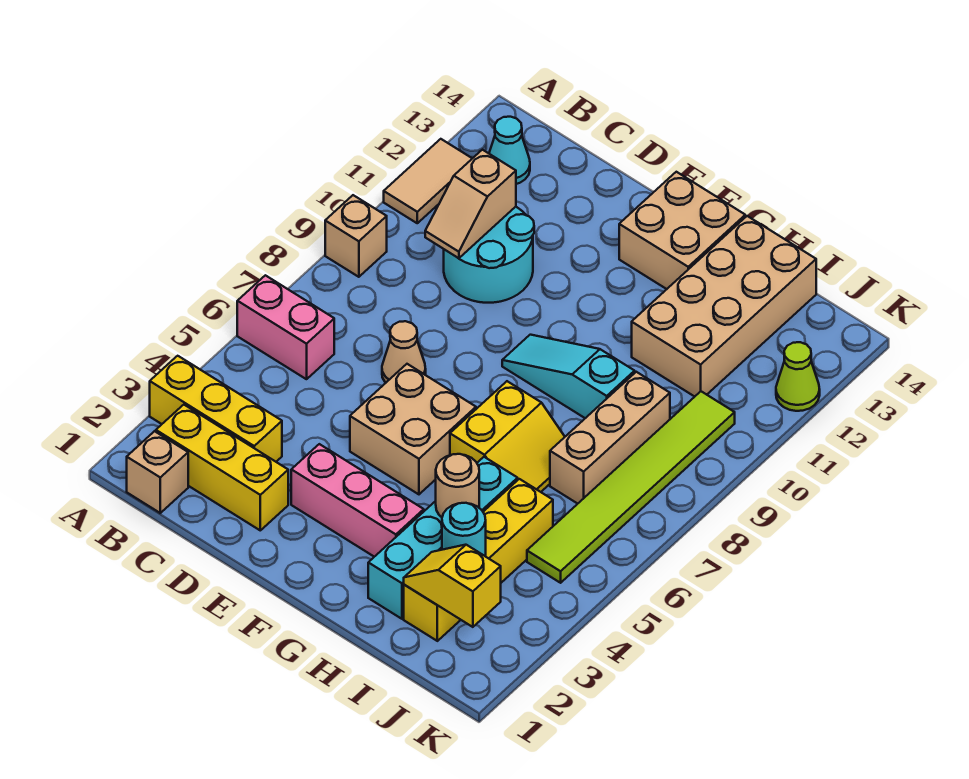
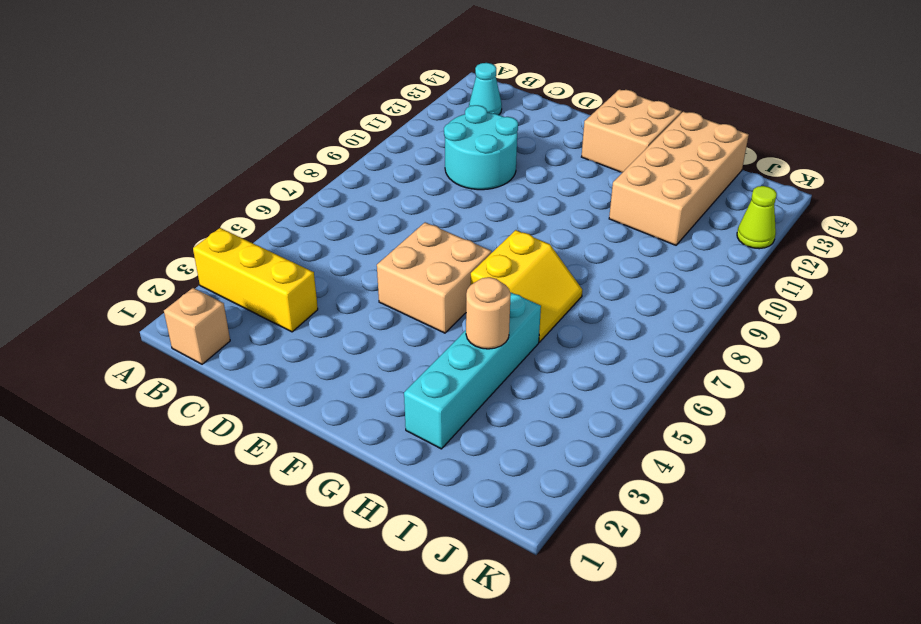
none -> pink brick A6:B6 level 1
none -> tan brick A9 level 1
none -> tan tile A11:A12 level 1

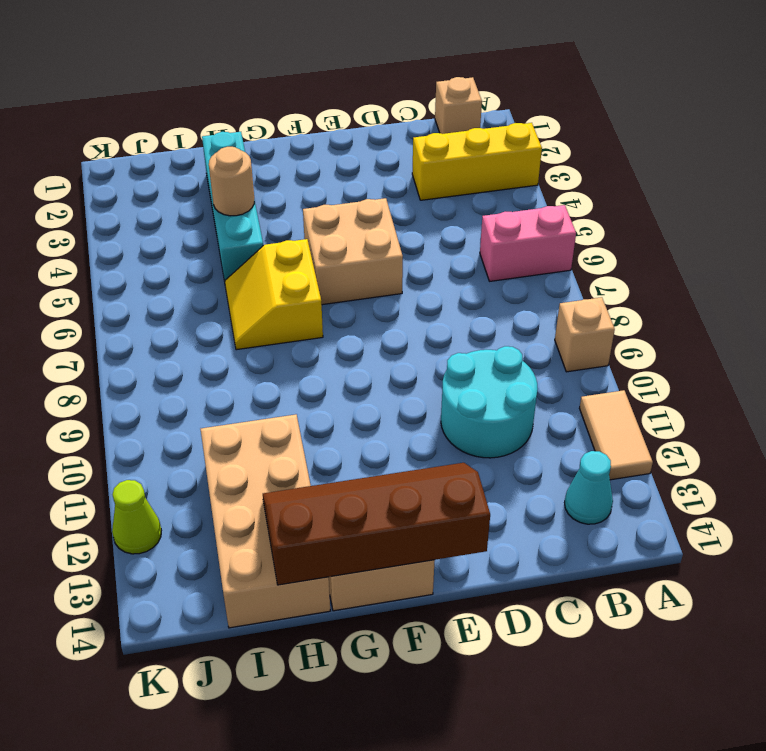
brown slope E13:H14 level 2 top 14 -> none
none -> yellow brick B2:D2 level 1
none -> tan cone D7 level 1
none -> pink brick E3:G3 level 1

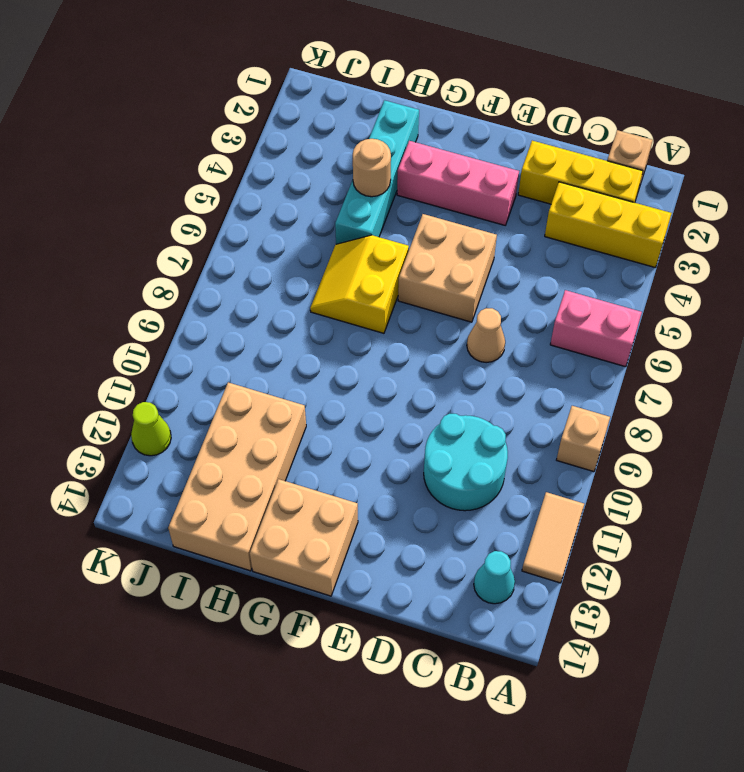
none -> cyan slope F9:H9 level 1 top H
none -> yellow brick I2:I5 level 1
none -> tan brick I7:I9 level 1

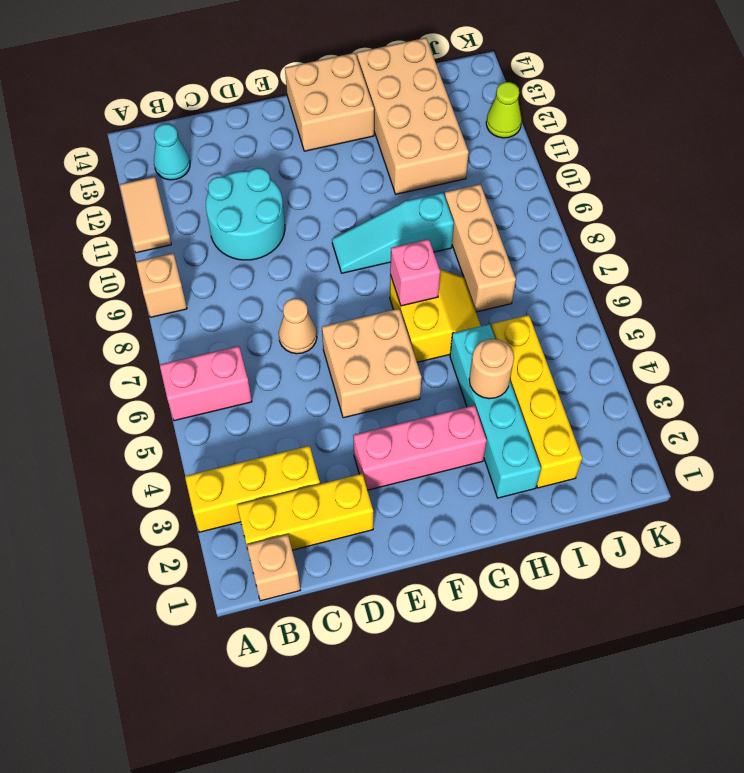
pink brick G7 level 2 -> none
none -> lime tile J5:J10 level 1
none -> tan slope C10:C11 level 2 top 11
none -> yellow slope I2:J2 level 2 top J

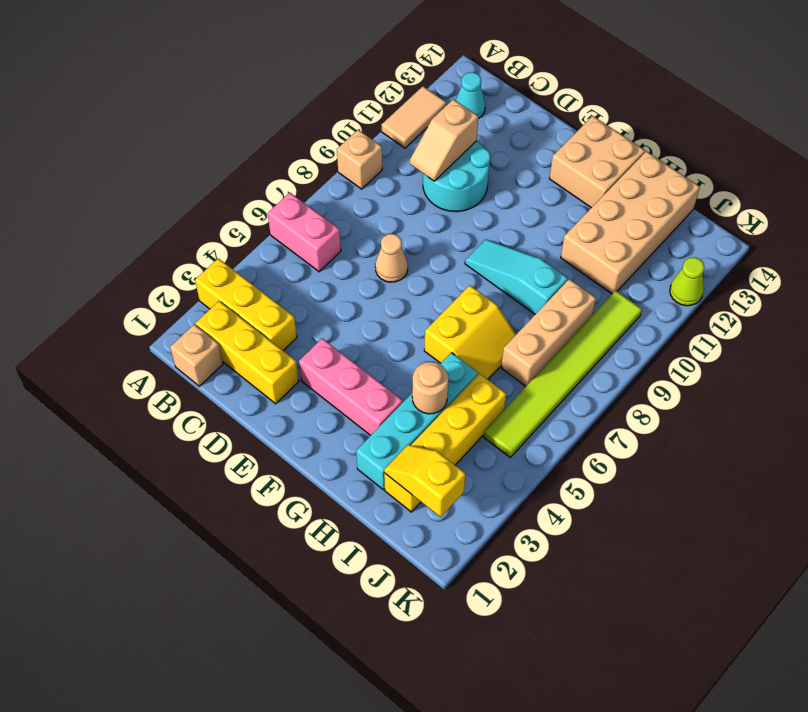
none -> tan brick E5:F6 level 1
none -> cyan round brick I3 level 2

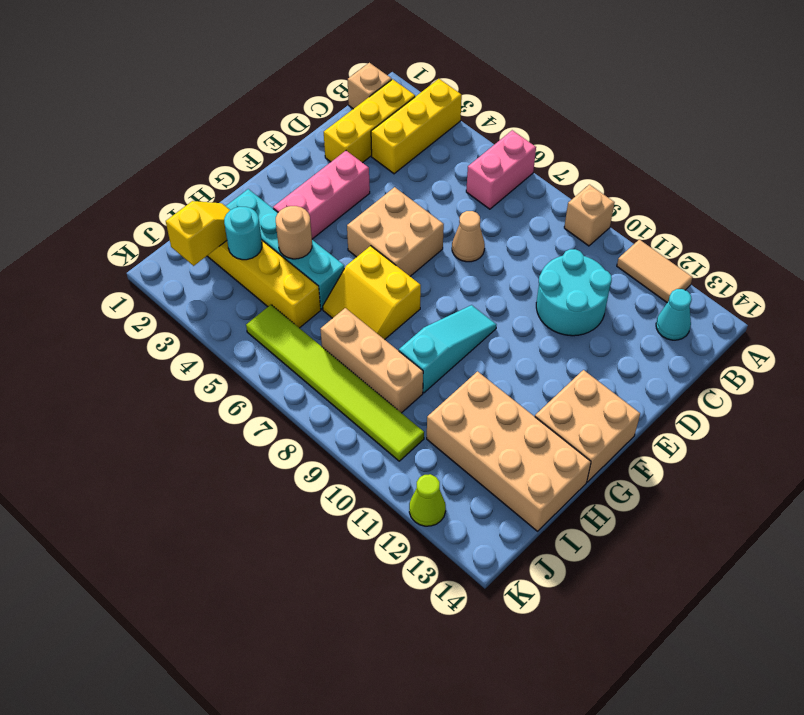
none -> tan slope C10:C11 level 2 top 11

